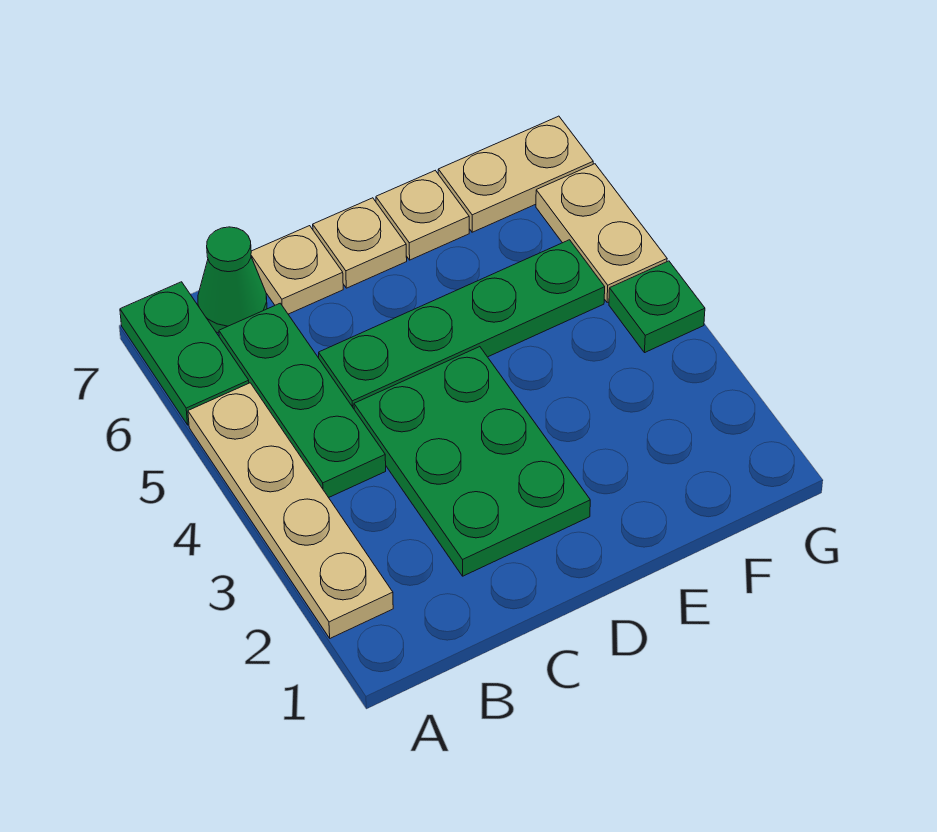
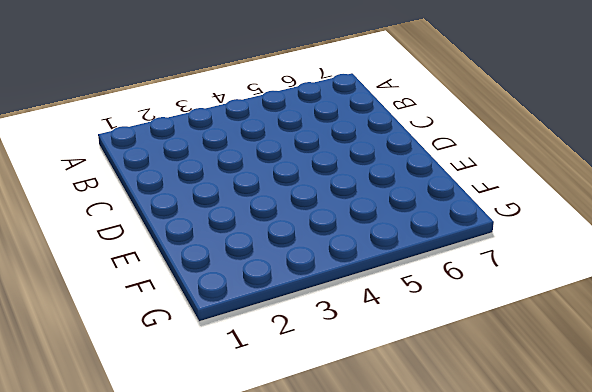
none -> tan plate A2:A5 level 1
none -> green plate A6:A7 level 1
none -> green plate B4:B6 level 1

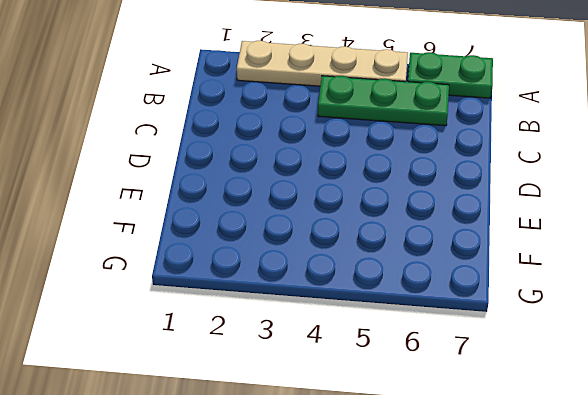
none -> green cone B7 level 1
none -> green plate C2:D4 level 1
none -> green plate C5:F5 level 1

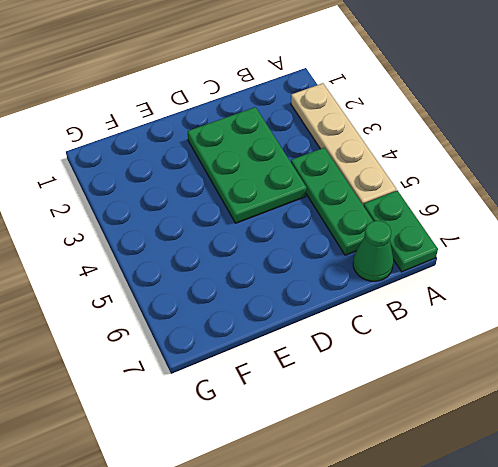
none -> green plate C5:F5 level 1
none -> tan plate C7 level 1
none -> tan plate D7 level 1

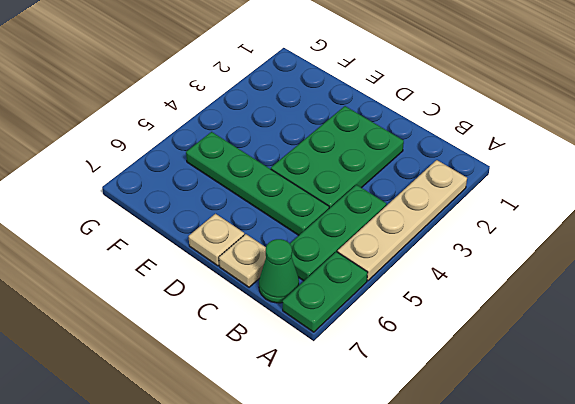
none -> tan plate E7 level 1
none -> tan plate F7:G7 level 1
none -> green plate G4 level 1

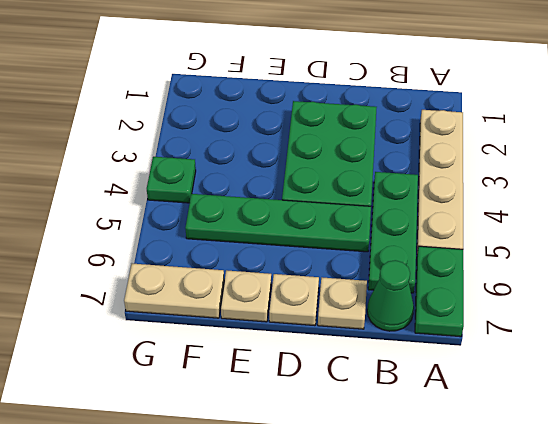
none -> tan plate G5:G6 level 1

